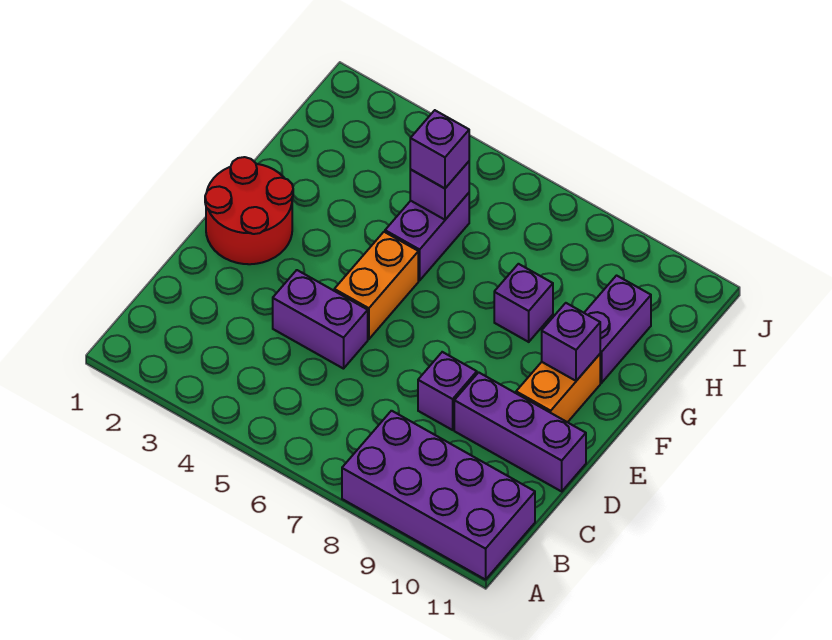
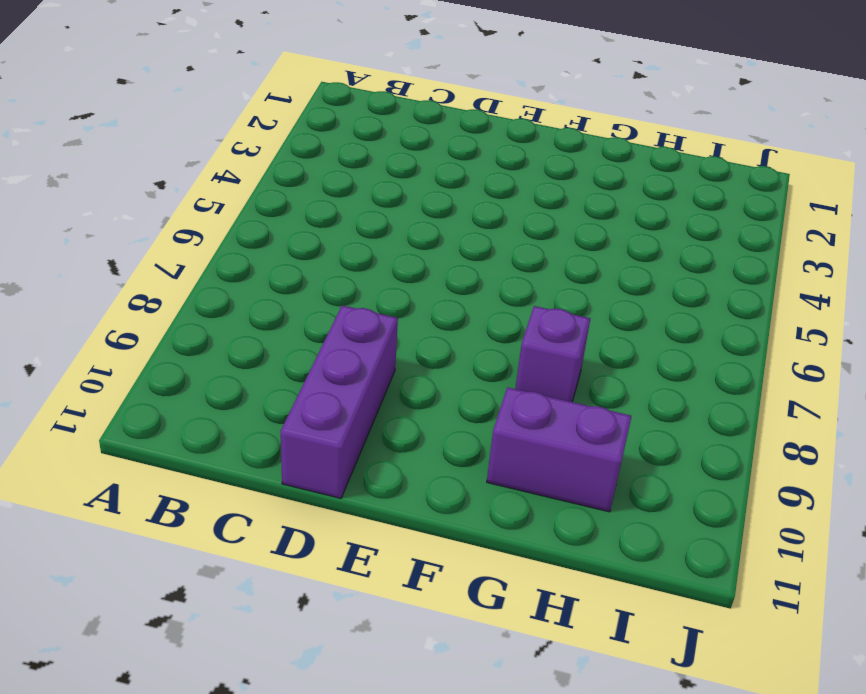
none -> purple brick A8:B11 level 1
none -> purple brick D4:D5 level 1
none -> purple brick D8 level 1

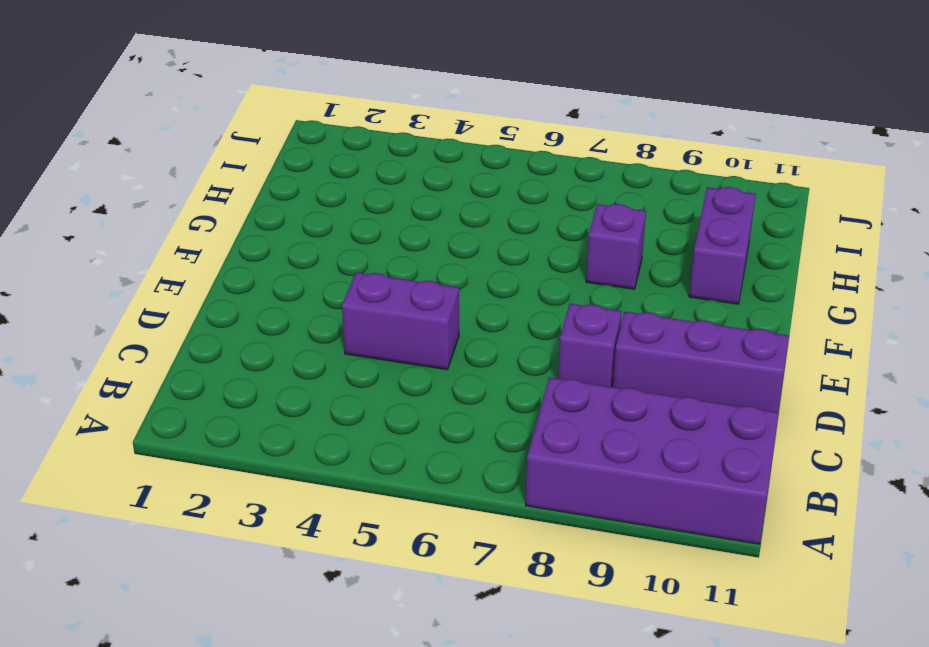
none -> red round brick E1:F2 level 1
none -> orange brick E5:F5 level 1
none -> orange brick E10:F10 level 1

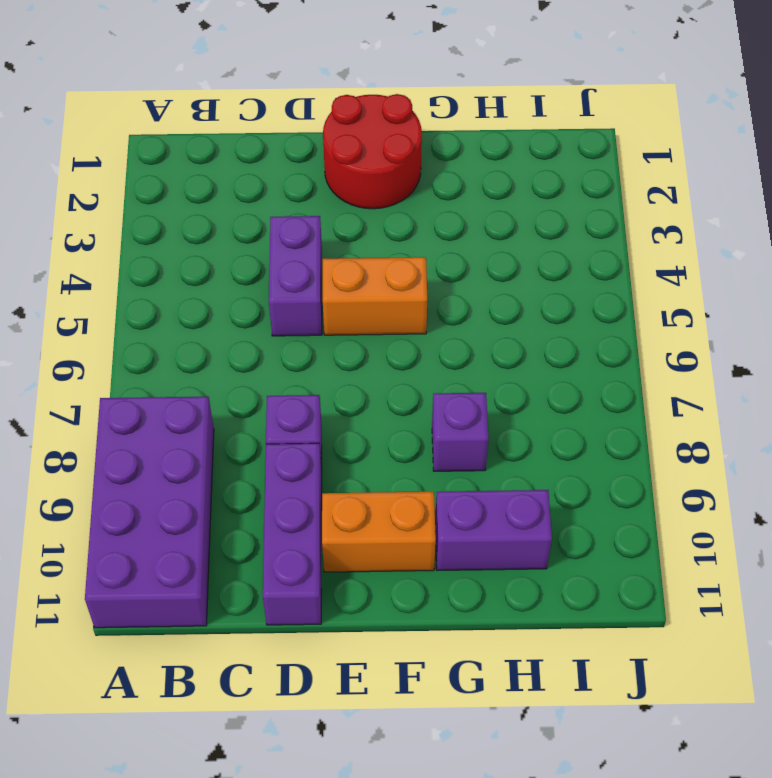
none -> purple brick G5:H5 level 1
none -> purple brick F10 level 2
none -> purple brick H5 level 2

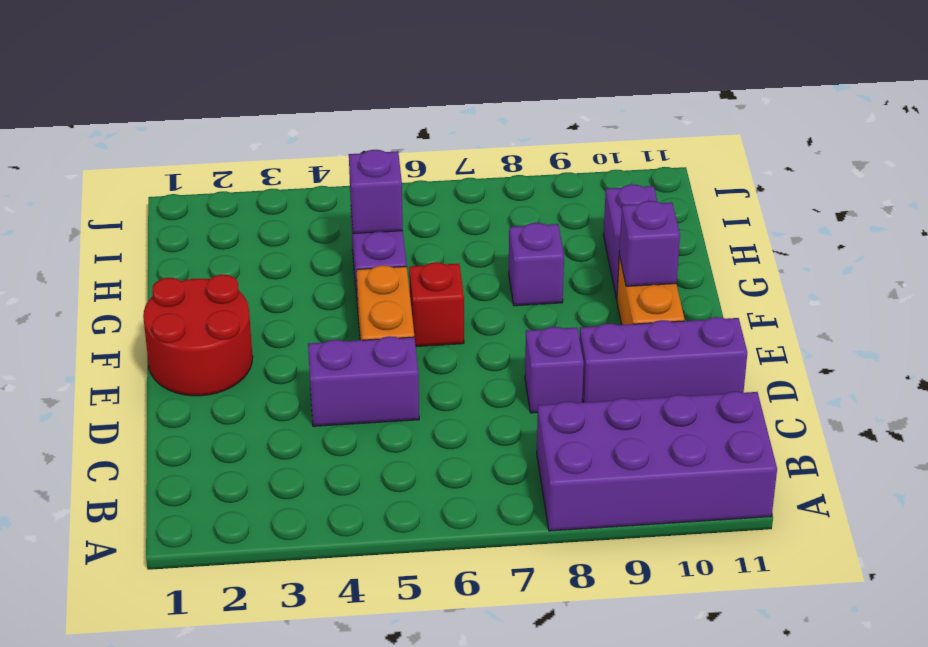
red brick F6 level 1 -> none
none -> purple brick H5 level 3

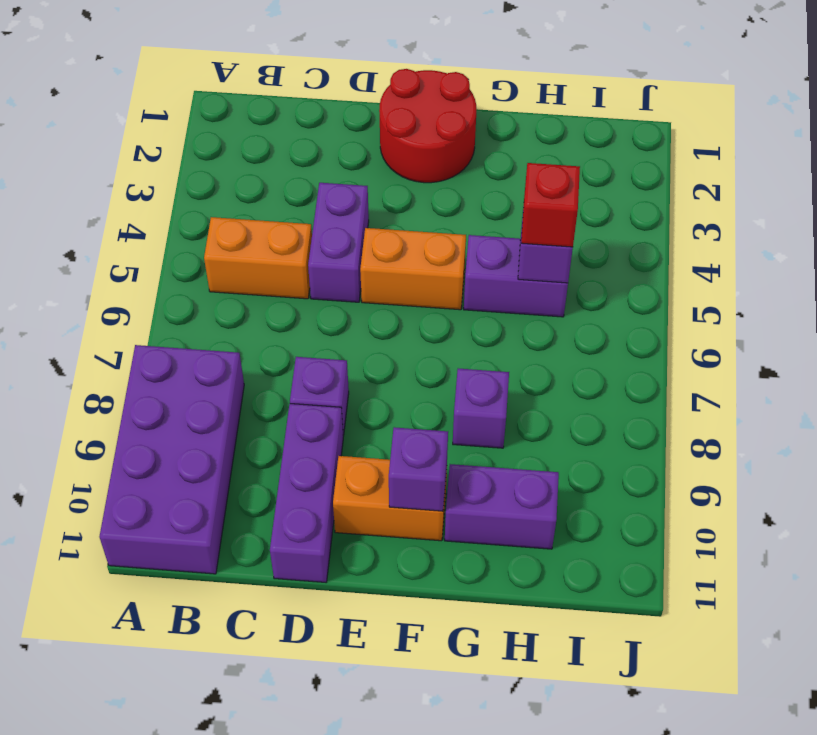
orange brick B5:C5 level 1 -> none
red brick H5 level 3 -> purple brick H5 level 3

